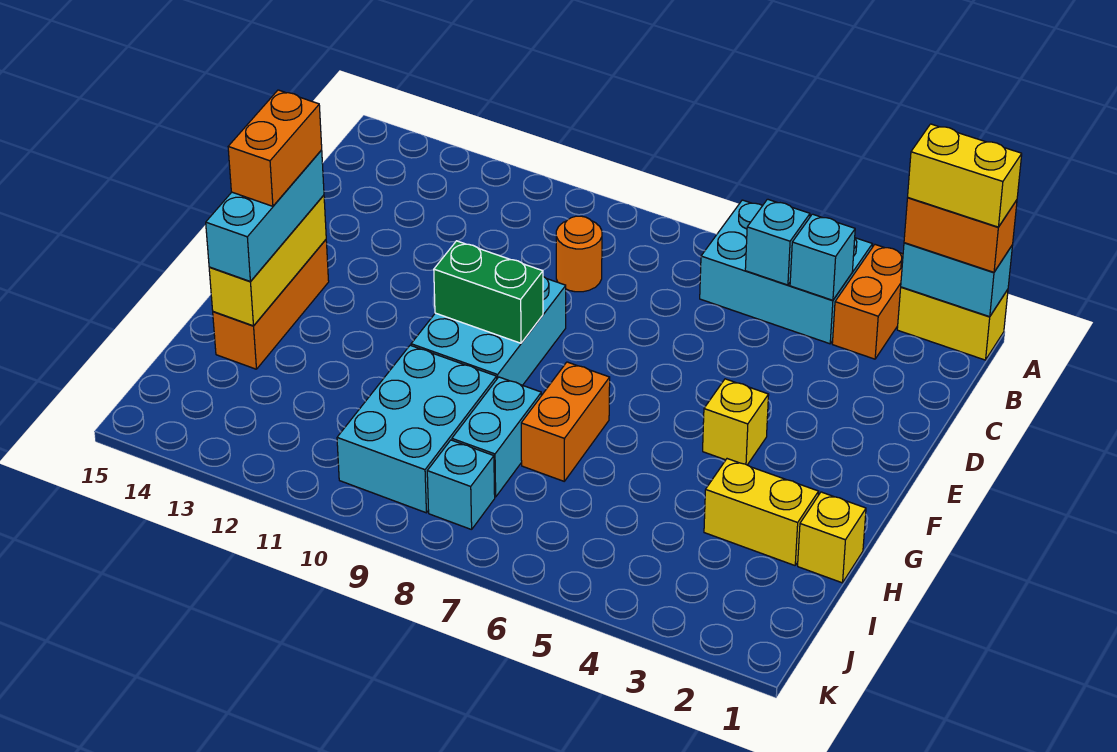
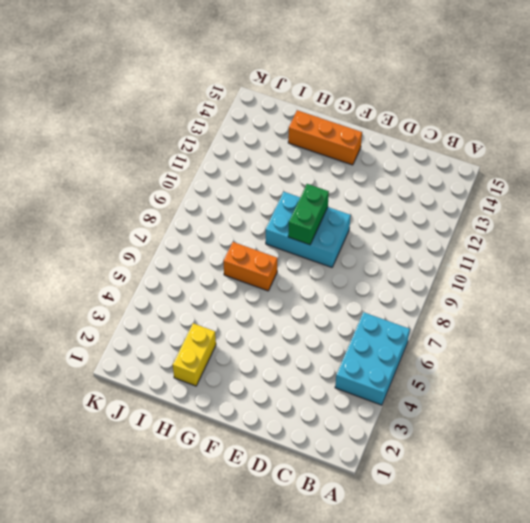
none -> yellow brick A1:A2 level 1
none -> orange brick A3:B3 level 1
none -> orange round brick C9 level 1

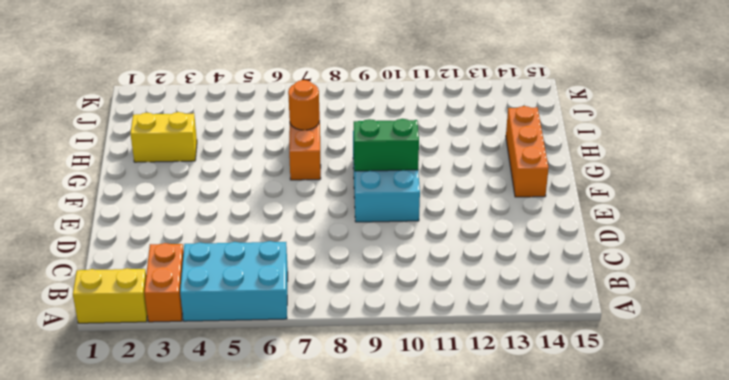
orange round brick H7 level 2 -> orange round brick C9 level 1
none -> yellow brick F4 level 1
none -> yellow brick H1 level 1
none -> cyan brick H8:I8 level 1

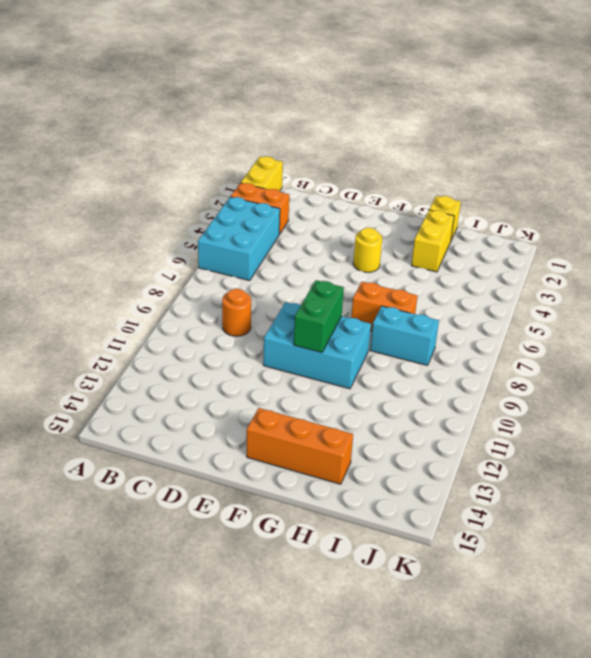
yellow round brick F4 level 1 -> yellow brick F4 level 1
none -> cyan brick H9:J10 level 1
none -> cyan brick J8 level 1
none -> cyan brick A1:A2 level 2

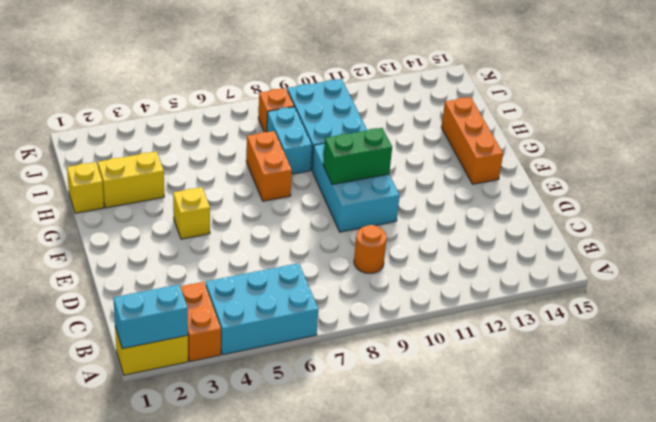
orange brick J8 level 1 -> cyan brick J8 level 1
none -> cyan brick B4 level 2
none -> cyan brick B5 level 2
none -> yellow brick F14:H14 level 2

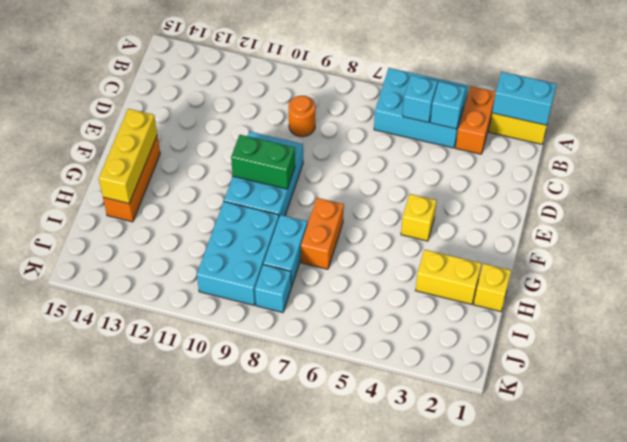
none -> orange brick A1:A2 level 3
none -> cyan brick F14:H14 level 3
none -> yellow brick A1:A2 level 4

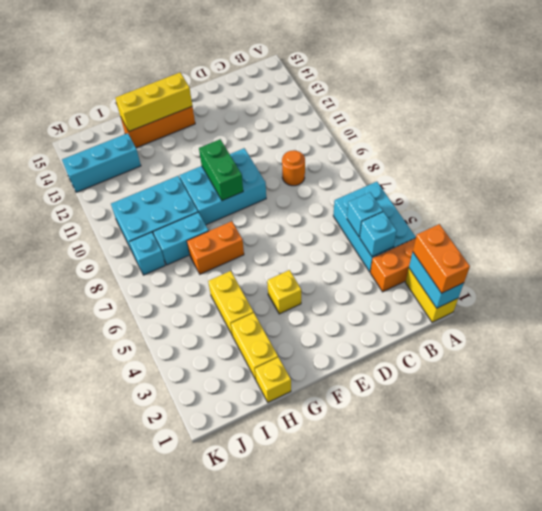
yellow brick H4:H5 level 1 -> yellow brick A1:A2 level 4
cyan brick I13:K13 level 1 -> cyan brick F14:H14 level 3
none -> orange brick F14:G14 level 4

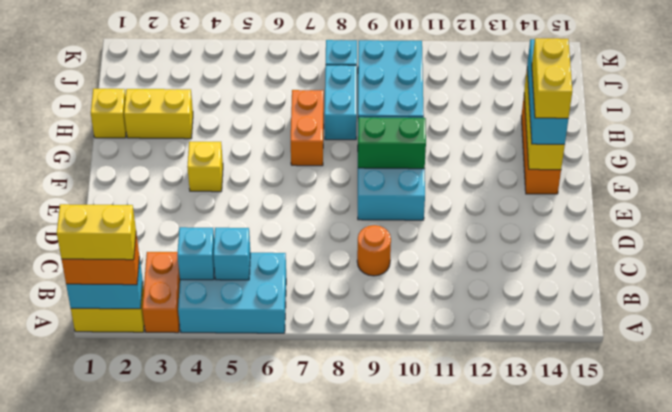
yellow brick F14:G14 level 4 -> orange brick F14:G14 level 4

